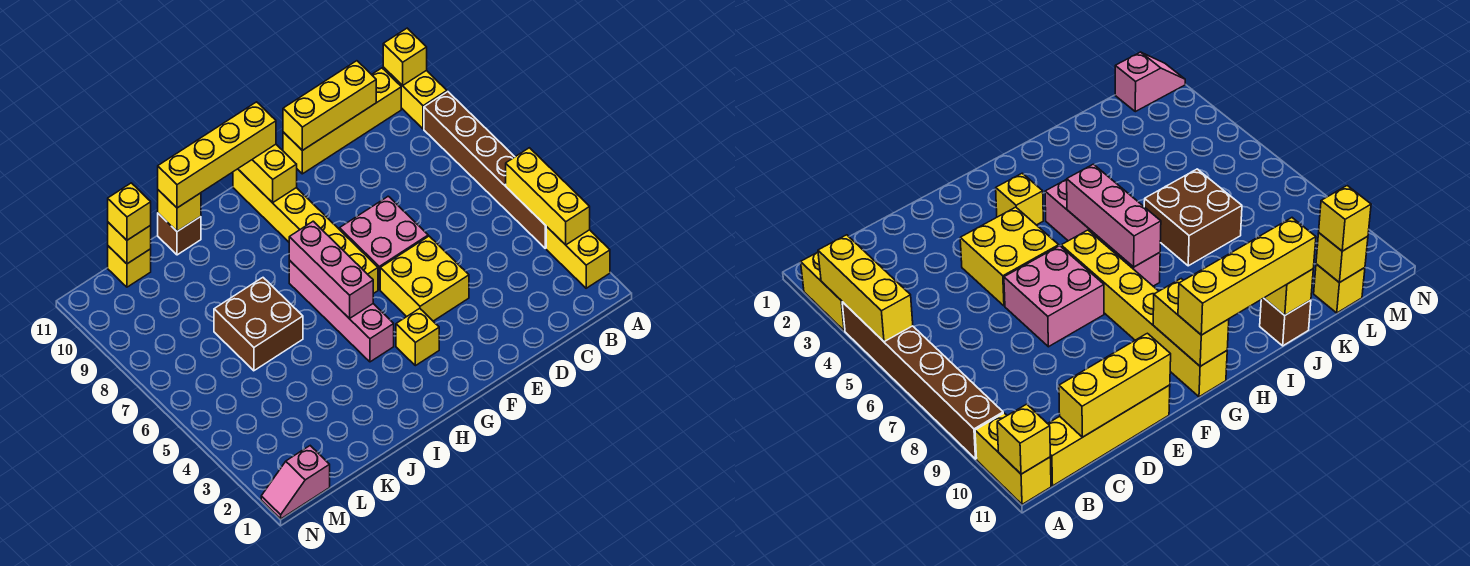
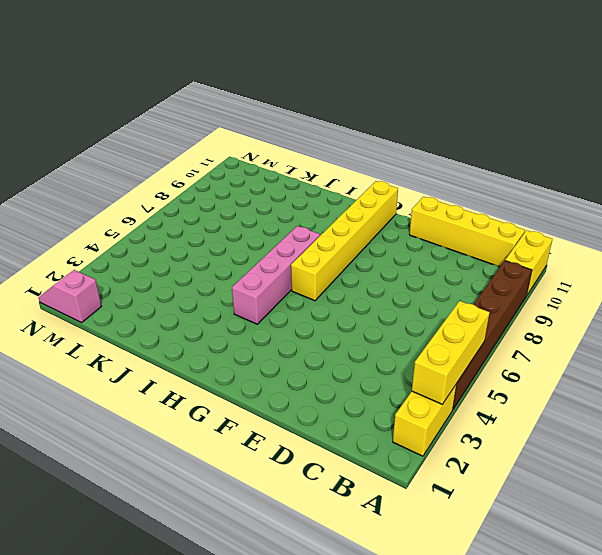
none -> yellow brick E4:F5 level 1
none -> pink brick E6:F7 level 1
none -> yellow brick G3 level 1

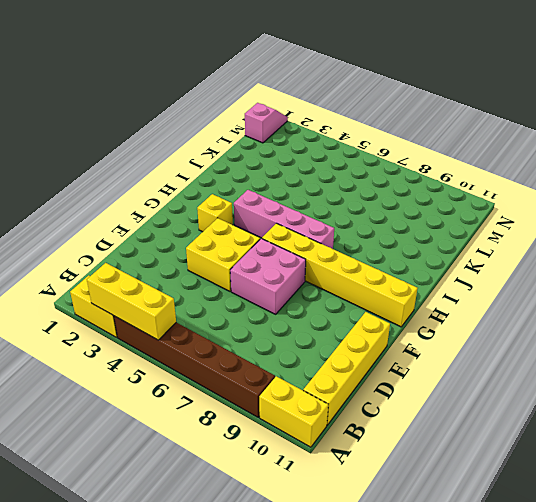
none -> brown brick J6:K7 level 1
none -> brown brick J11 level 1
none -> yellow brick L11 level 1

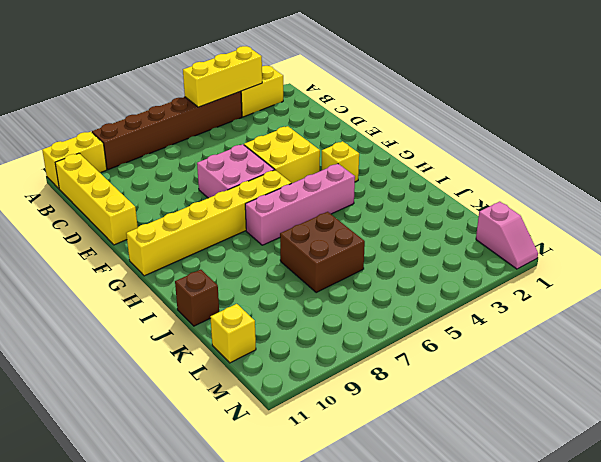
none -> yellow brick A11 level 2
none -> yellow brick C11:E11 level 2
none -> yellow brick G10:G11 level 2

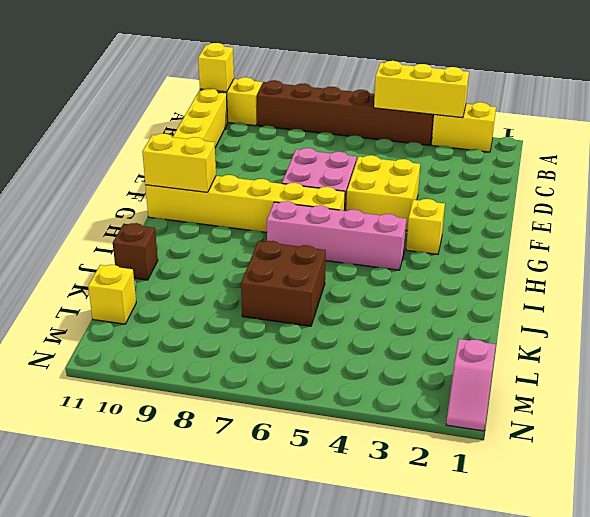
none -> yellow brick C11:E11 level 2
none -> pink brick H5:H7 level 2
none -> yellow brick J11 level 2

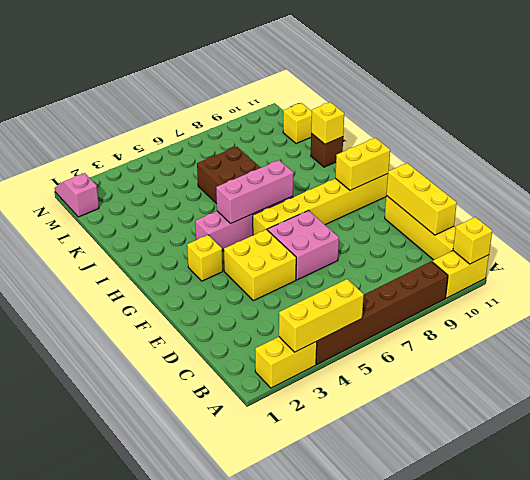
none -> yellow brick L11 level 2
none -> yellow brick G11:J11 level 3
none -> yellow brick L11 level 3

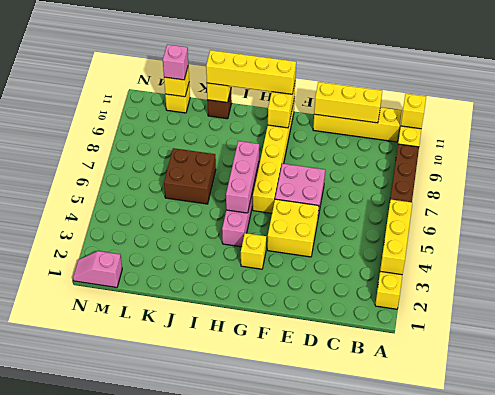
pink brick L11 level 3 -> yellow brick L11 level 3

